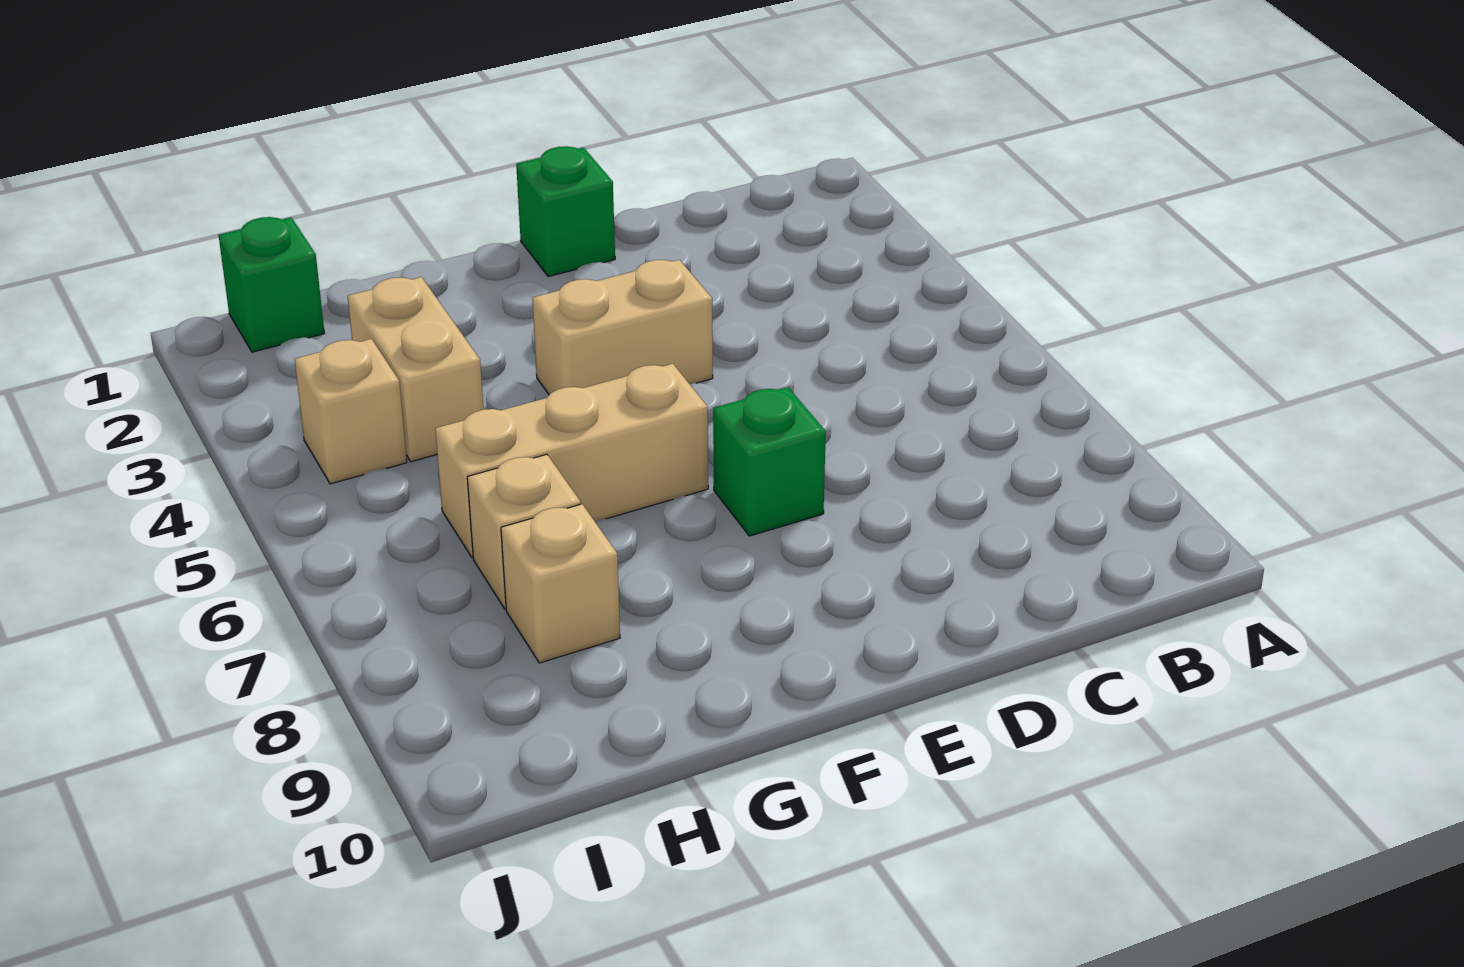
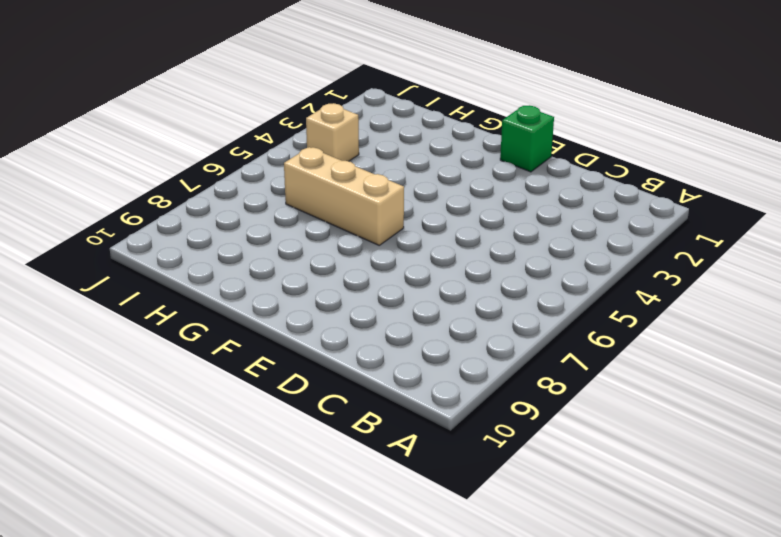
none -> tan brick E4:F4 level 1
none -> green brick E7 level 1

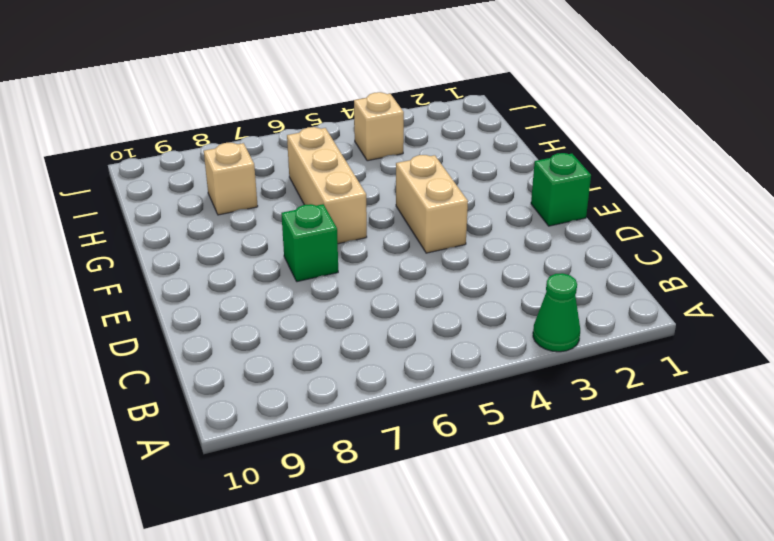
green cone A3 level 1 -> none
none -> tan brick H3:H4 level 1
none -> tan brick H7 level 1

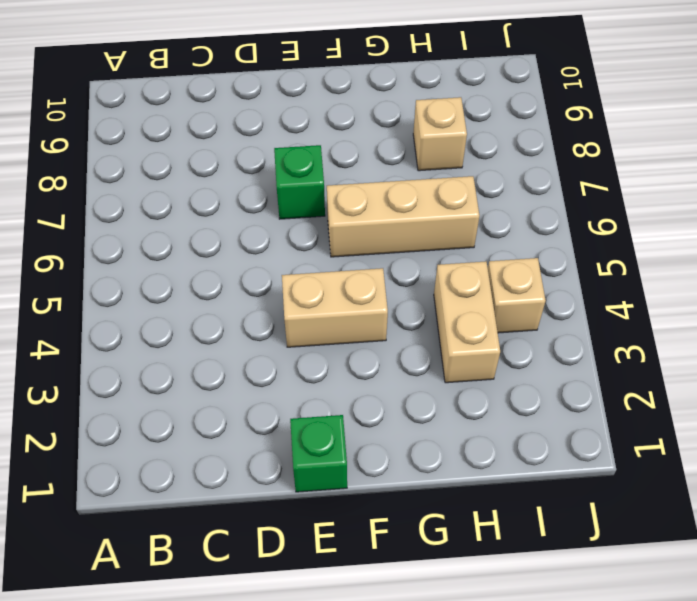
none -> tan brick H7 level 1
none -> green brick I1 level 1

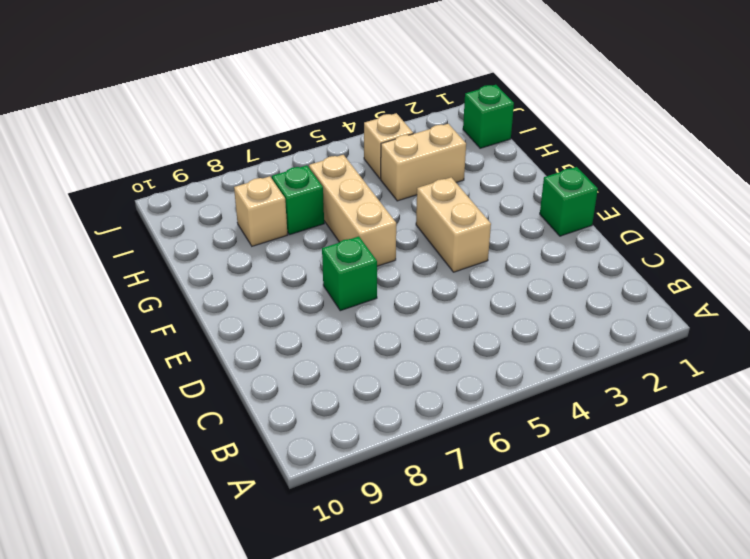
green brick H7 level 1 -> tan brick H7 level 1

